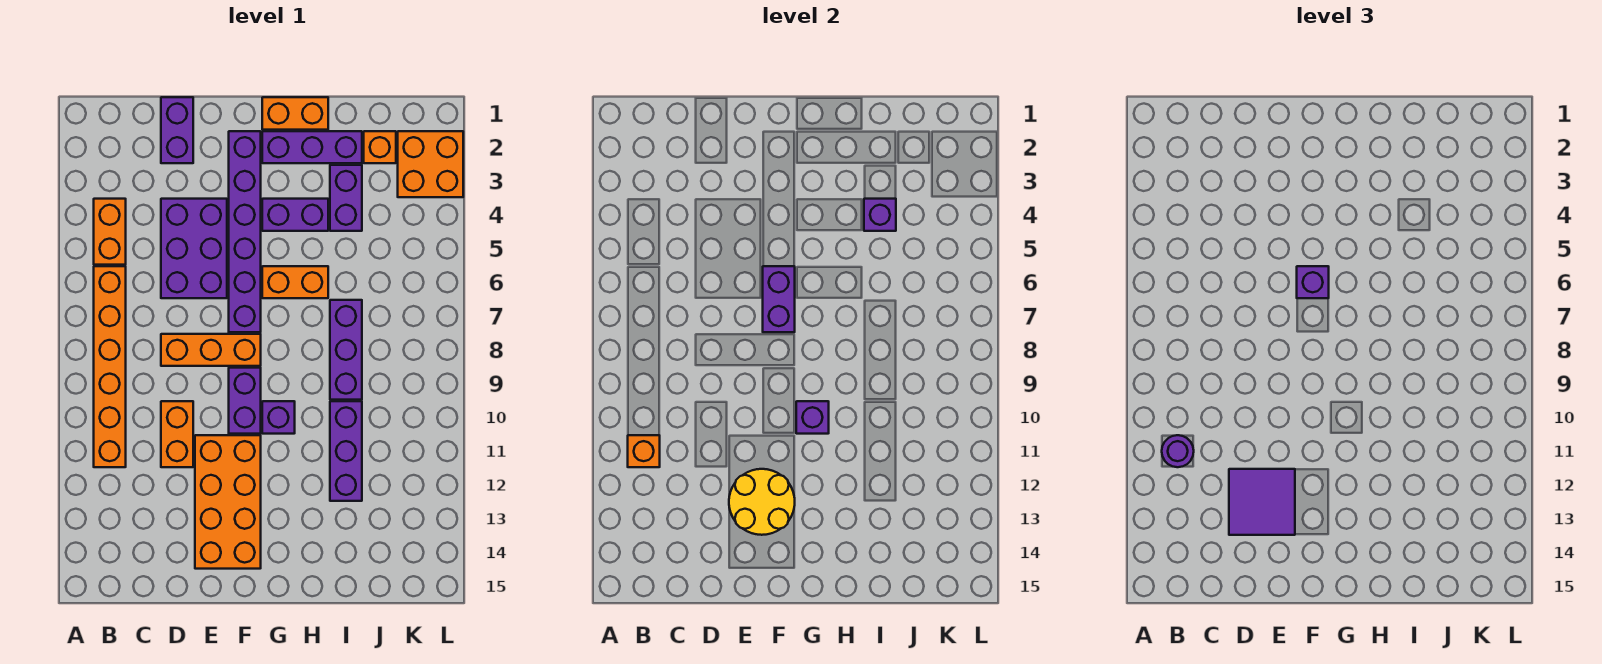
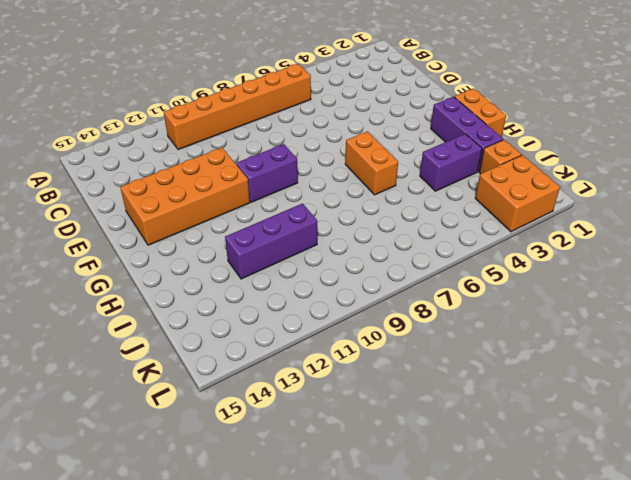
none -> orange brick B4:B5 level 1
none -> purple brick D1:D2 level 1
none -> purple brick D4:E6 level 1

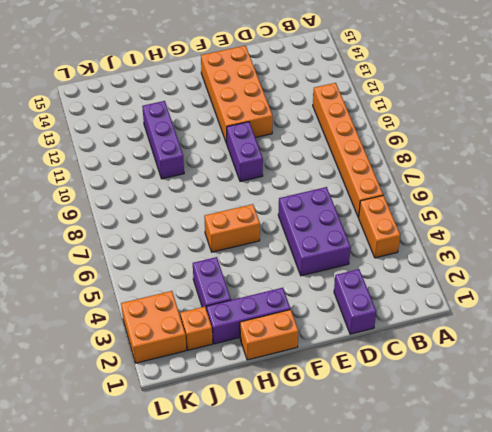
none -> orange brick D8:F8 level 1
none -> orange brick D10:D11 level 1
none -> purple brick F2:F7 level 1

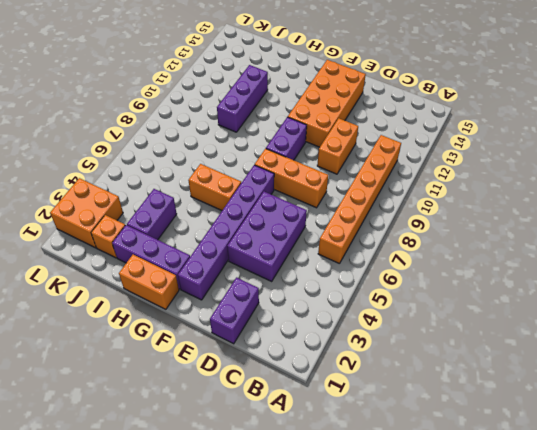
none -> orange brick B4:B5 level 1
none -> purple brick G4:H4 level 1
none -> purple brick G10 level 1

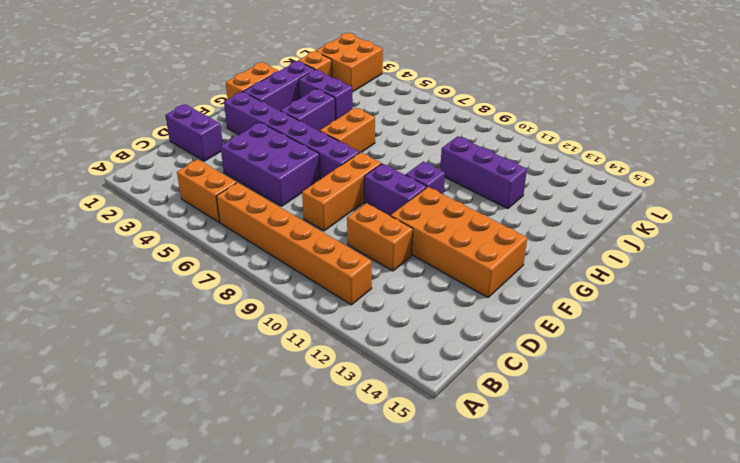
none -> purple brick I7:I9 level 1
none -> orange brick B11 level 2
none -> yellow round brick E12:F13 level 2

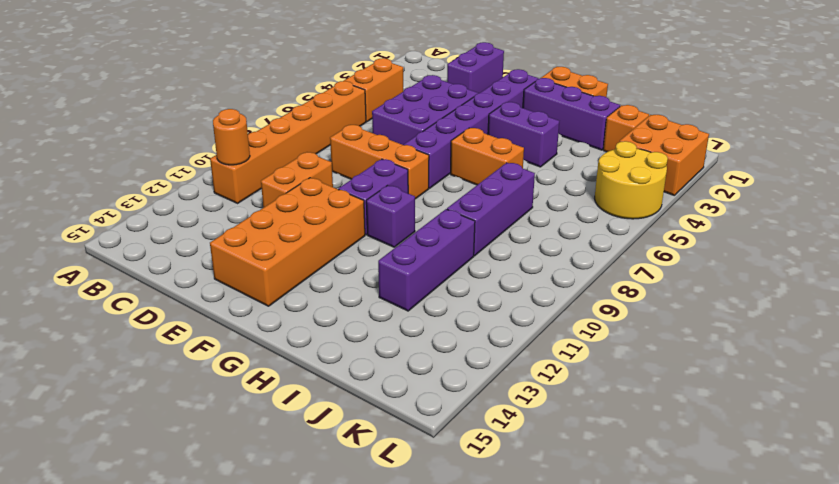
orange round brick B11 level 2 -> orange brick B11 level 2
yellow round brick K4:L5 level 1 -> yellow round brick E12:F13 level 2
none -> purple brick I3:I4 level 1
none -> purple brick F6:F7 level 2
none -> purple brick G10 level 2

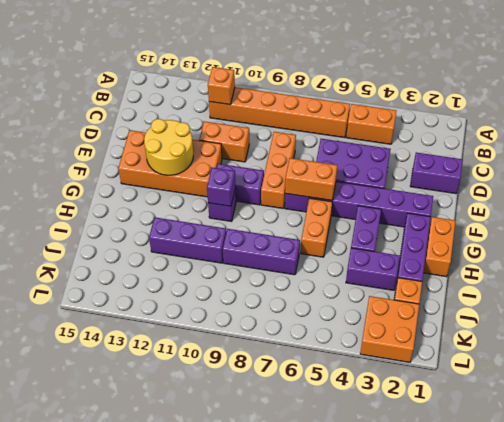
orange brick F6:F7 level 2 -> purple brick F6:F7 level 2
none -> purple brick I4 level 2
none -> purple round brick B11 level 3
none -> purple tile D12:E13 level 3

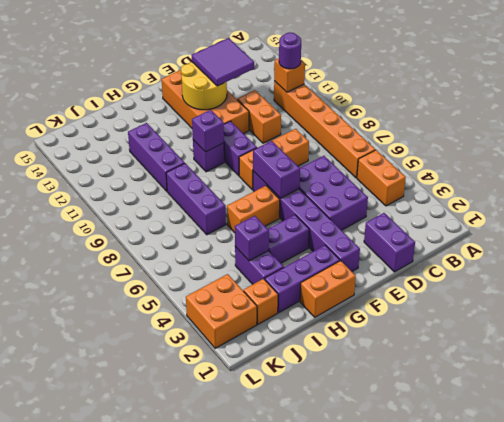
none -> purple brick F6 level 3

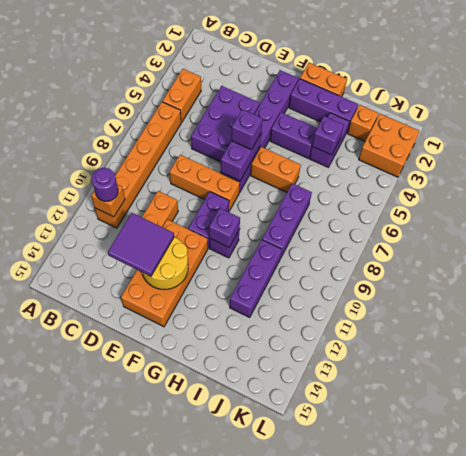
none -> purple brick D1:D2 level 1

